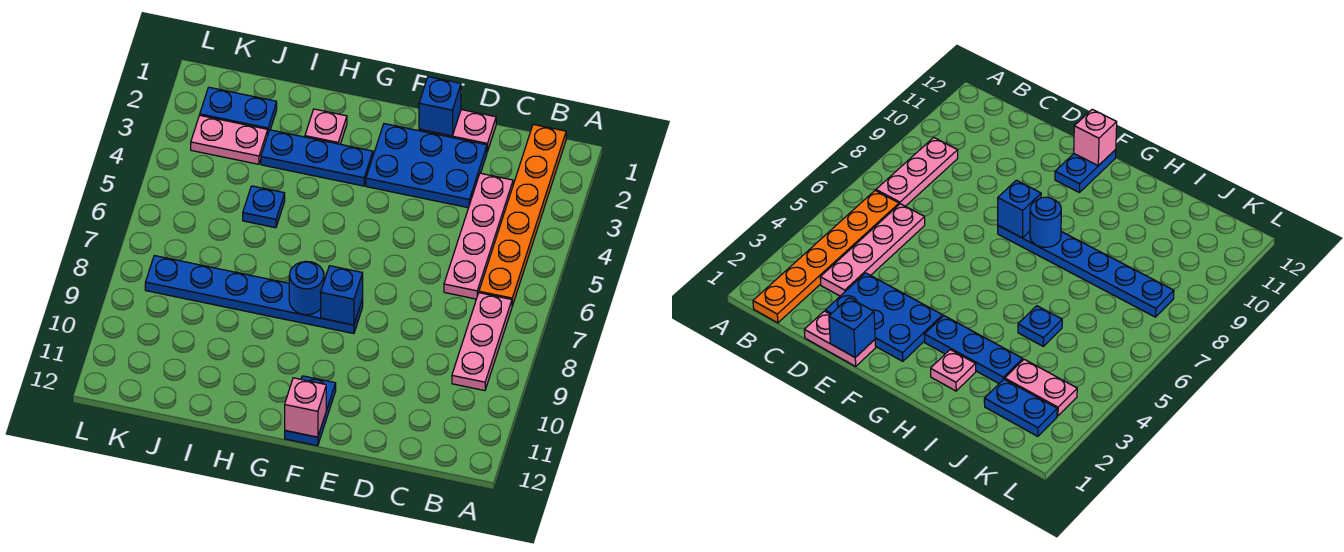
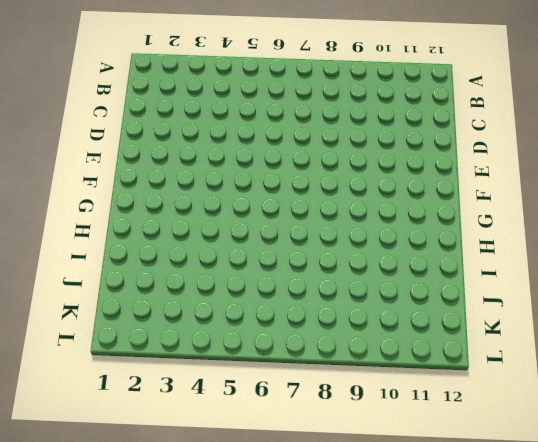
none -> orange plate B1:B6 level 1
none -> pink plate B7:B9 level 1
none -> pink plate C3:C6 level 1

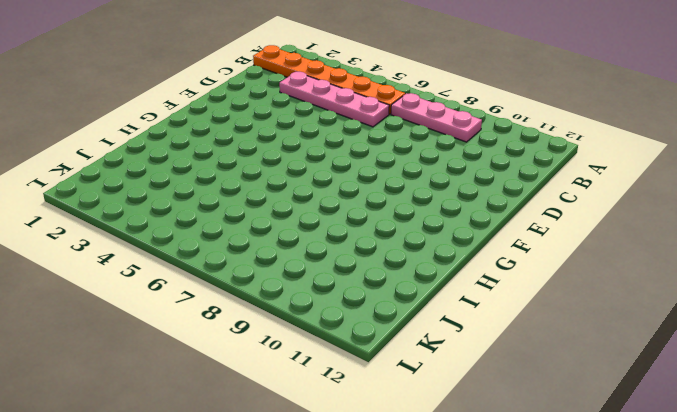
none -> pink plate D1:E1 level 1
none -> blue plate D2:F3 level 1
none -> blue plate F8:K8 level 1

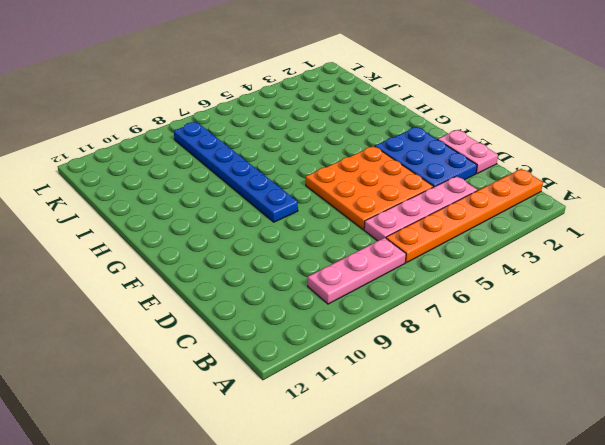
orange plate D4:F6 level 1 -> none
none -> blue plate F11:F12 level 1
none -> blue plate G3:I3 level 1
none -> pink plate H2 level 1

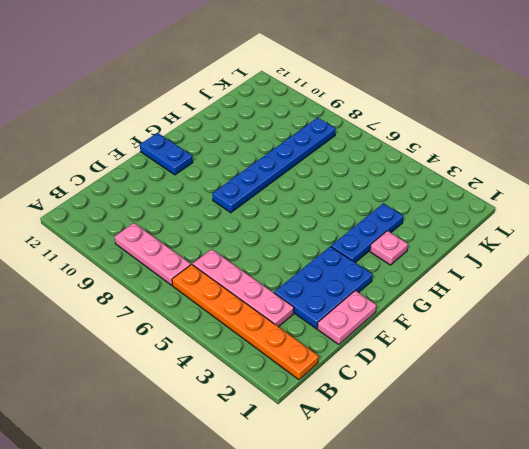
none -> blue plate I5 level 1
none -> blue plate J2:K2 level 1
none -> pink plate J3:K3 level 1

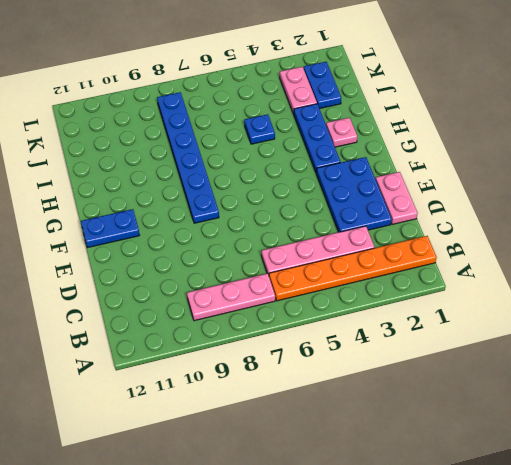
none -> blue brick E1 level 2
none -> blue brick F8 level 2
none -> pink brick F12 level 2

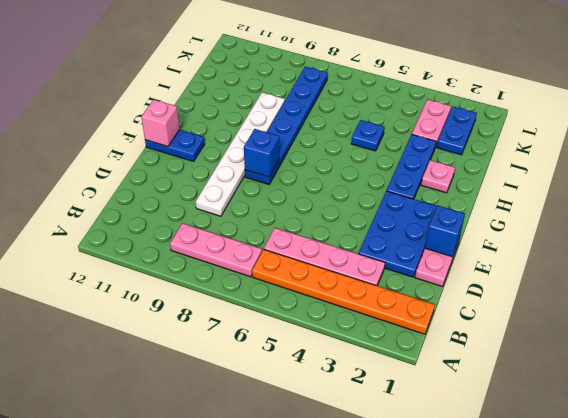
white plate D9:I9 level 1 -> none
none -> blue round brick G8 level 2

